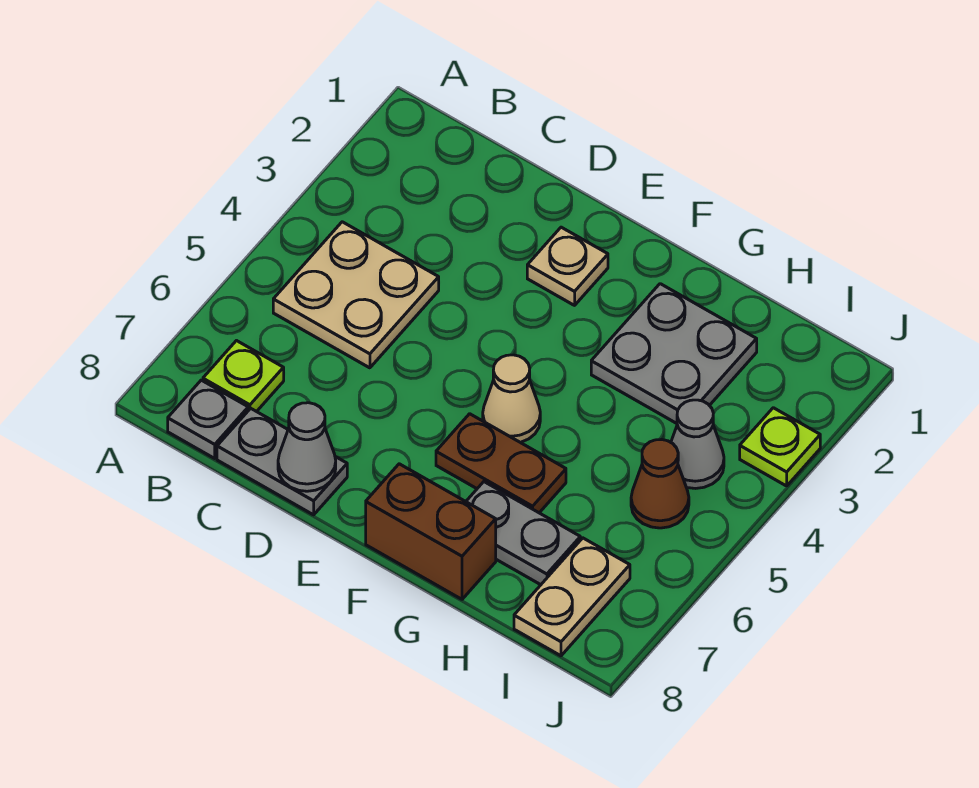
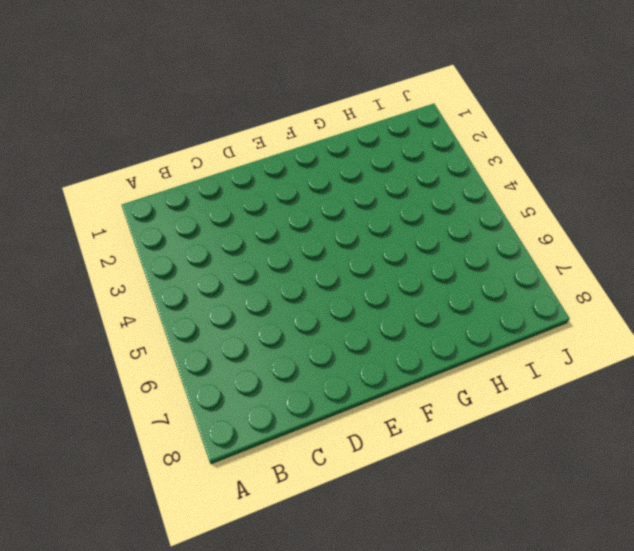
none -> tan plate B4:C5 level 1
none -> lime plate B7 level 1
none -> grey plate B8 level 1

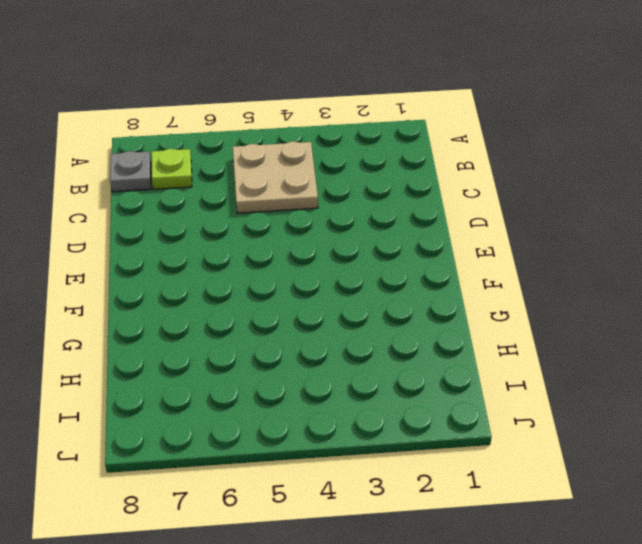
none -> grey plate C8:D8 level 1
none -> tan plate E2 level 1
none -> tan cone F5 level 1

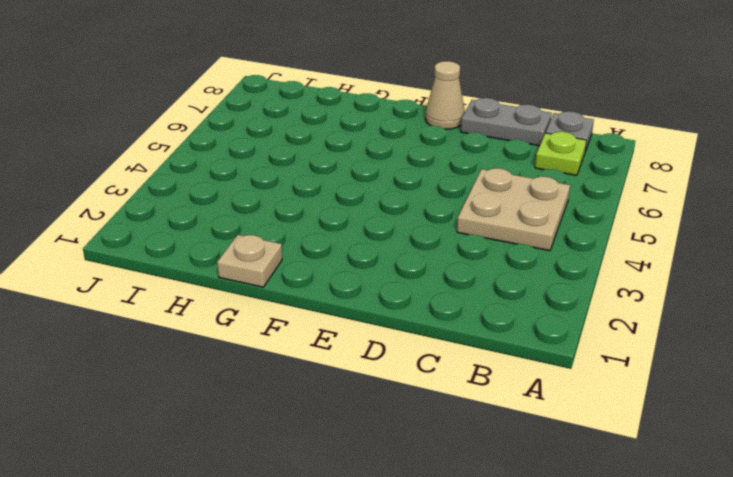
tan cone E8 level 1 -> tan cone F5 level 1
tan plate G1 level 1 -> tan plate E2 level 1
none -> brown plate F6:G6 level 1
none -> brown brick F8:G8 level 1
none -> grey plate G2:H3 level 1

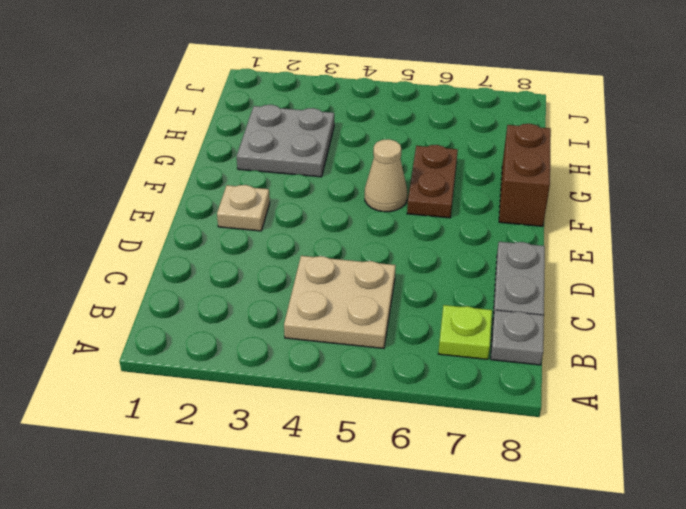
none -> grey plate G7:H7 level 1
none -> grey cone I4 level 1
none -> brown cone I5 level 1

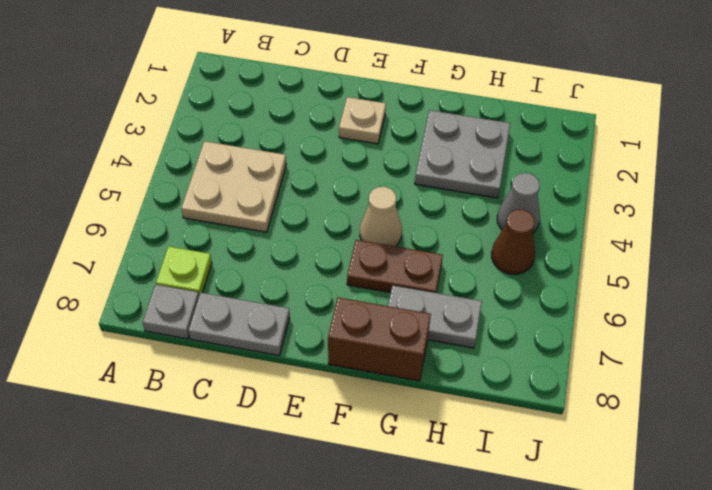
none -> tan plate I7:I8 level 1
none -> lime plate J3 level 1
none -> grey cone D8 level 2

